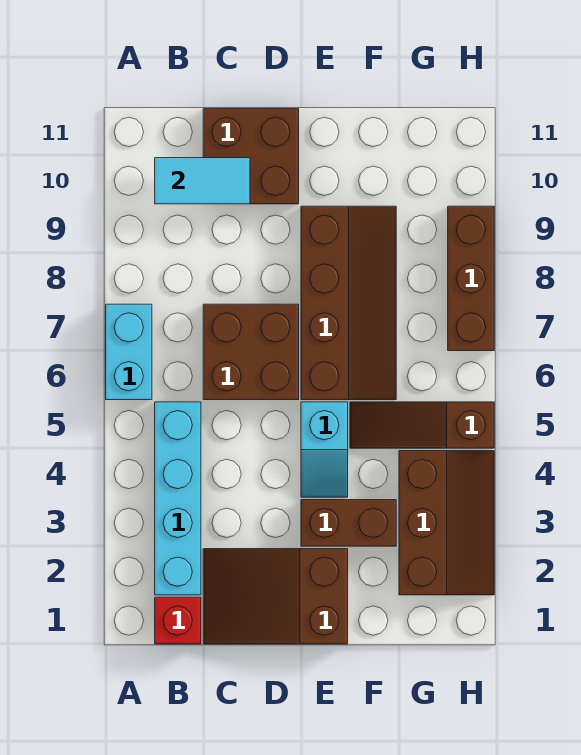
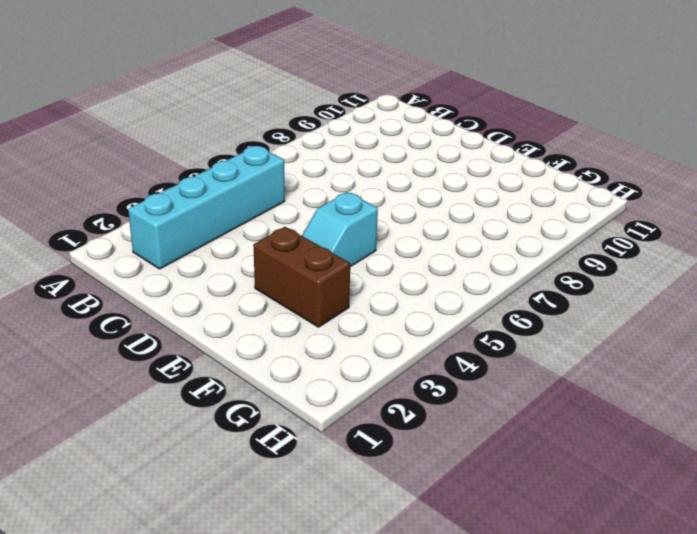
none -> cyan brick A6:A7 level 1
none -> red brick B1 level 1
none -> brown slope C1:E2 level 1 top E

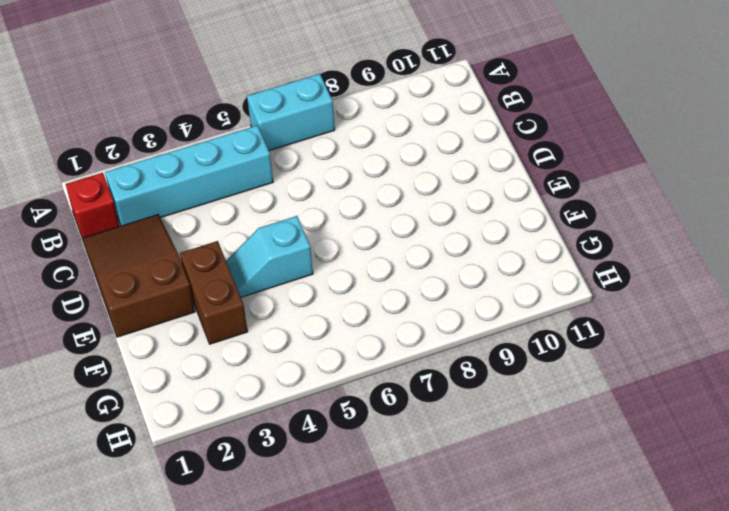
none -> brown brick C6:D7 level 1
none -> brown brick C10:D11 level 1
none -> brown slope E6:F9 level 1 top E

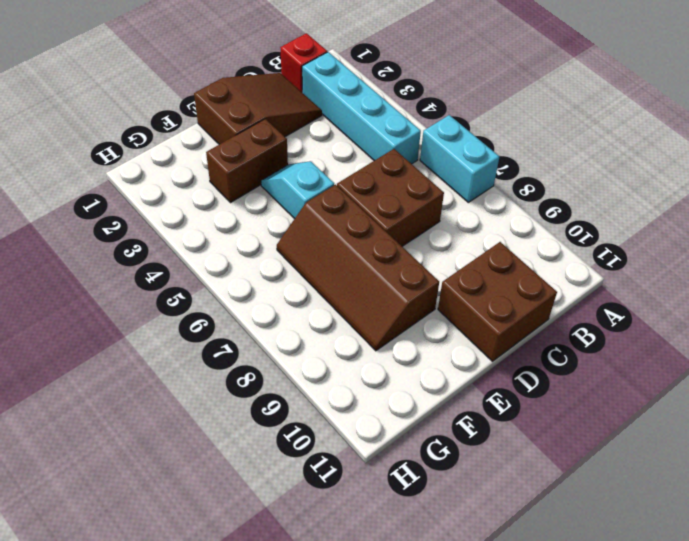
none -> brown slope F5:H5 level 1 top H
none -> brown slope G2:H4 level 1 top G
none -> brown brick H7:H9 level 1

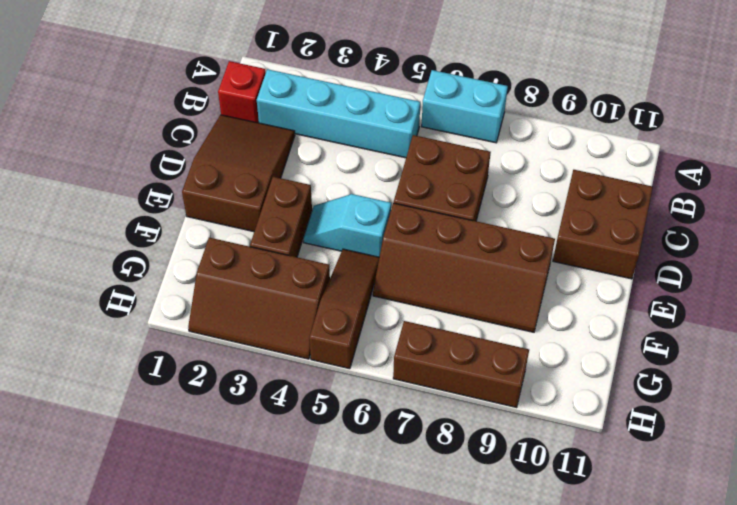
none -> cyan tile B10:C10 level 2

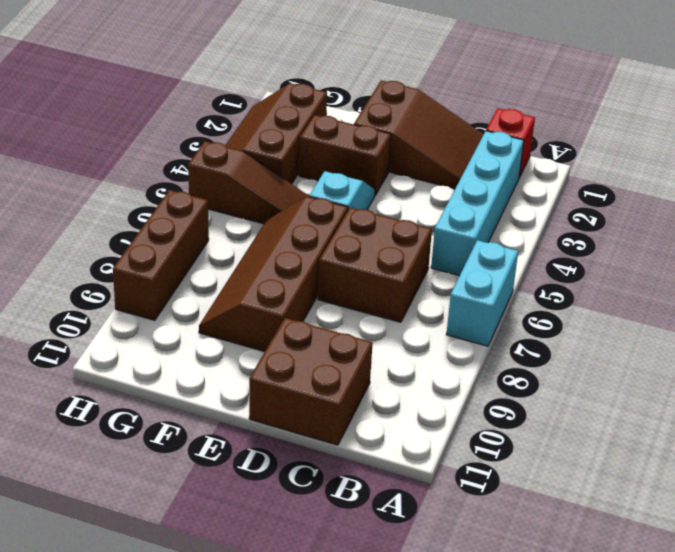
none -> cyan tile B10:C10 level 2

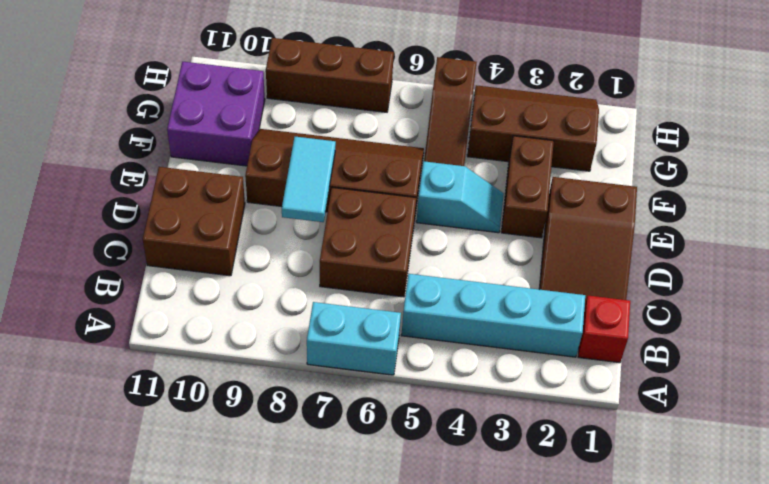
cyan tile D8:E8 level 2 -> cyan tile B10:C10 level 2
purple brick F10:G11 level 1 -> none

